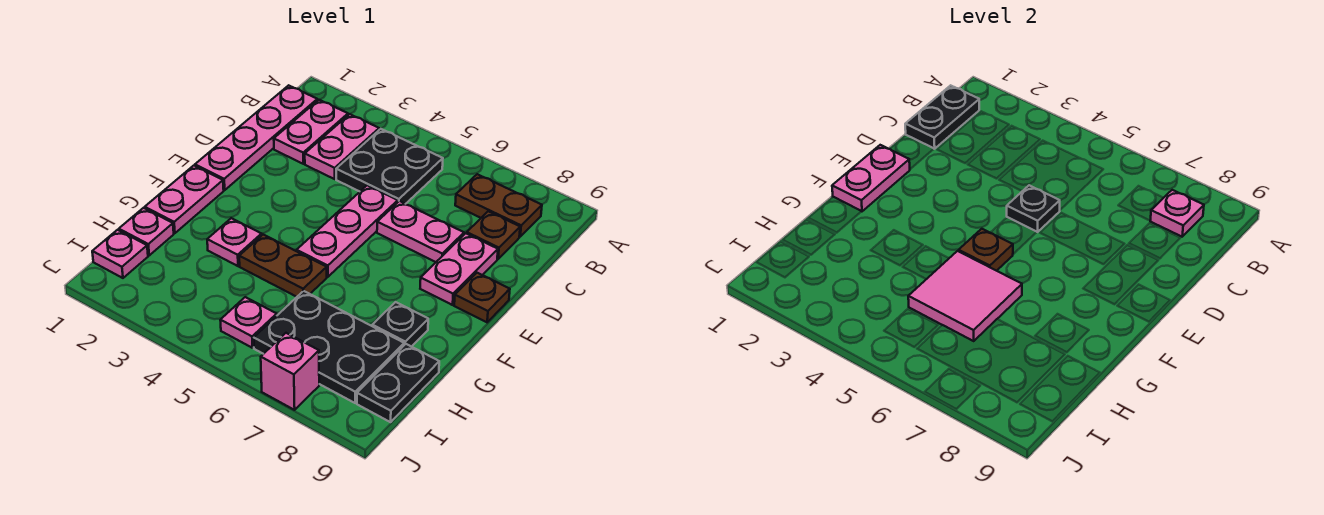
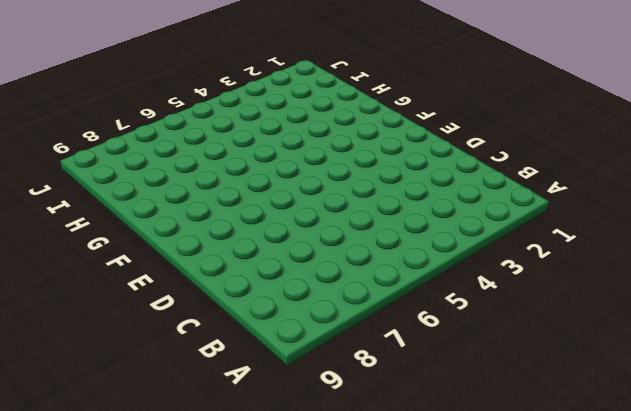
none -> pink plate B1:E1 level 1
none -> pink plate B2:C2 level 1
none -> pink plate B3:C3 level 1

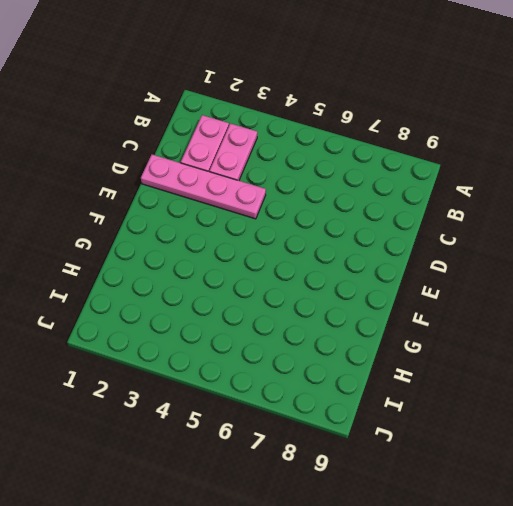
pink plate D1:D4 level 1 -> pink plate B1:E1 level 1
none -> black plate B4:C5 level 1
none -> brown plate B7:B8 level 1
none -> brown plate C8 level 1

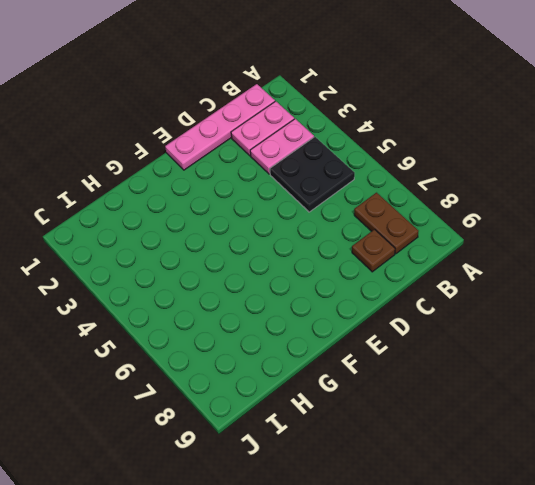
none -> pink plate D5:F5 level 1
none -> pink plate D6:D7 level 1
none -> pink plate D8:E8 level 1

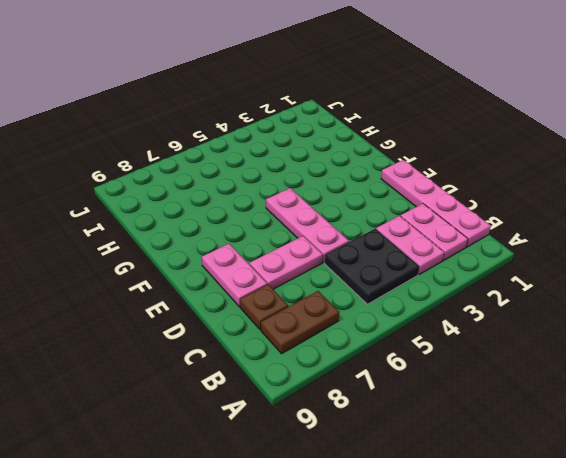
none -> brown plate E9 level 1
none -> pink plate F1:G1 level 1
none -> pink plate G3 level 1

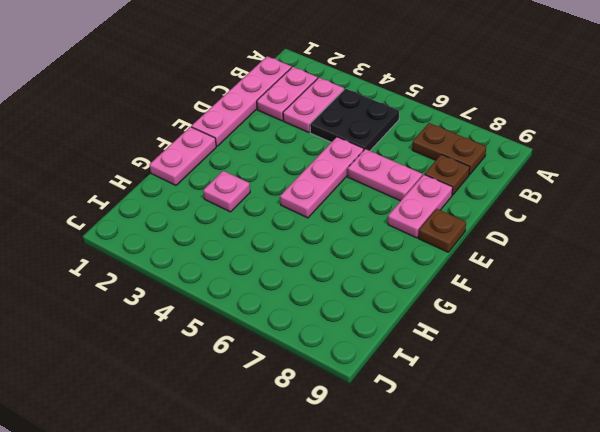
none -> brown plate G4:G5 level 1
none -> black plate G8 level 1
none -> pink plate H1 level 1

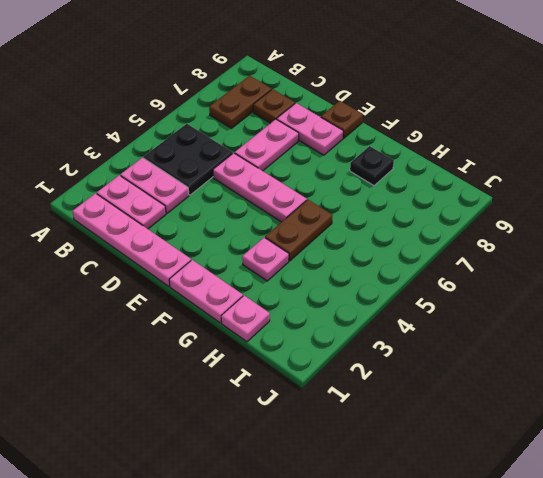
none -> black plate H6:I8 level 1
none -> black plate H9:I9 level 1
none -> pink plate I1 level 1

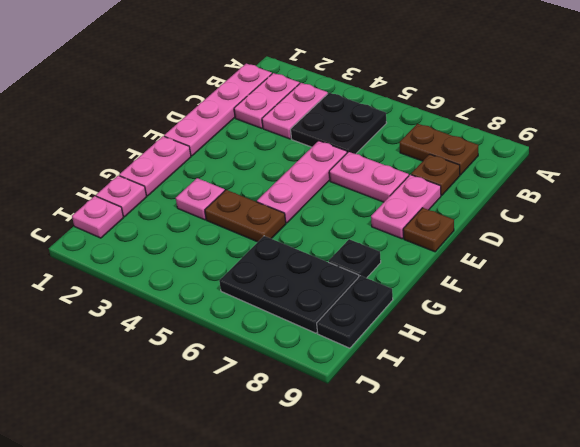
none -> pink plate I5 level 1
none -> pink brick J7 level 1
none -> black plate B1:C1 level 2

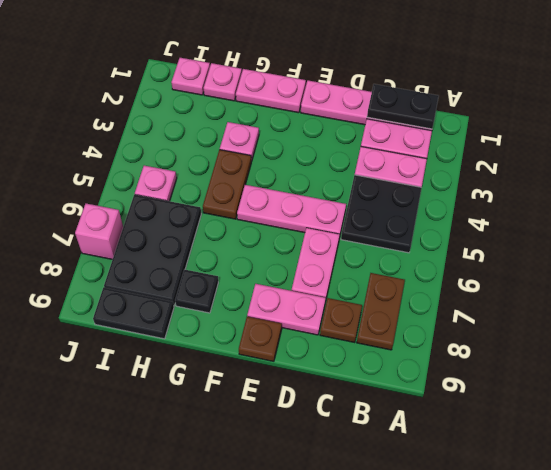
none -> pink plate B8 level 2
none -> black plate D5 level 2
none -> pink plate E1:F1 level 2

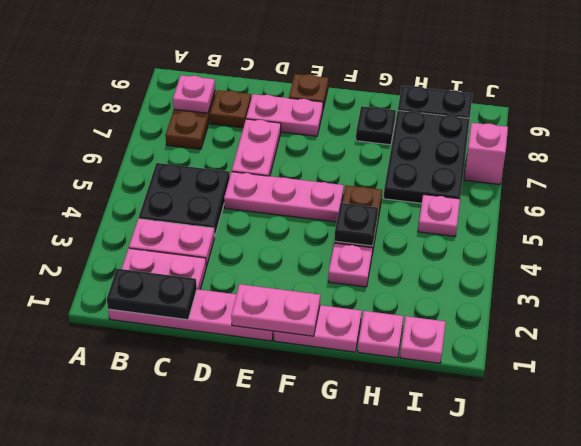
black plate G4 level 2 -> black plate D5 level 2
none -> brown plate F5 level 2
none -> pink tile G5:H6 level 2

